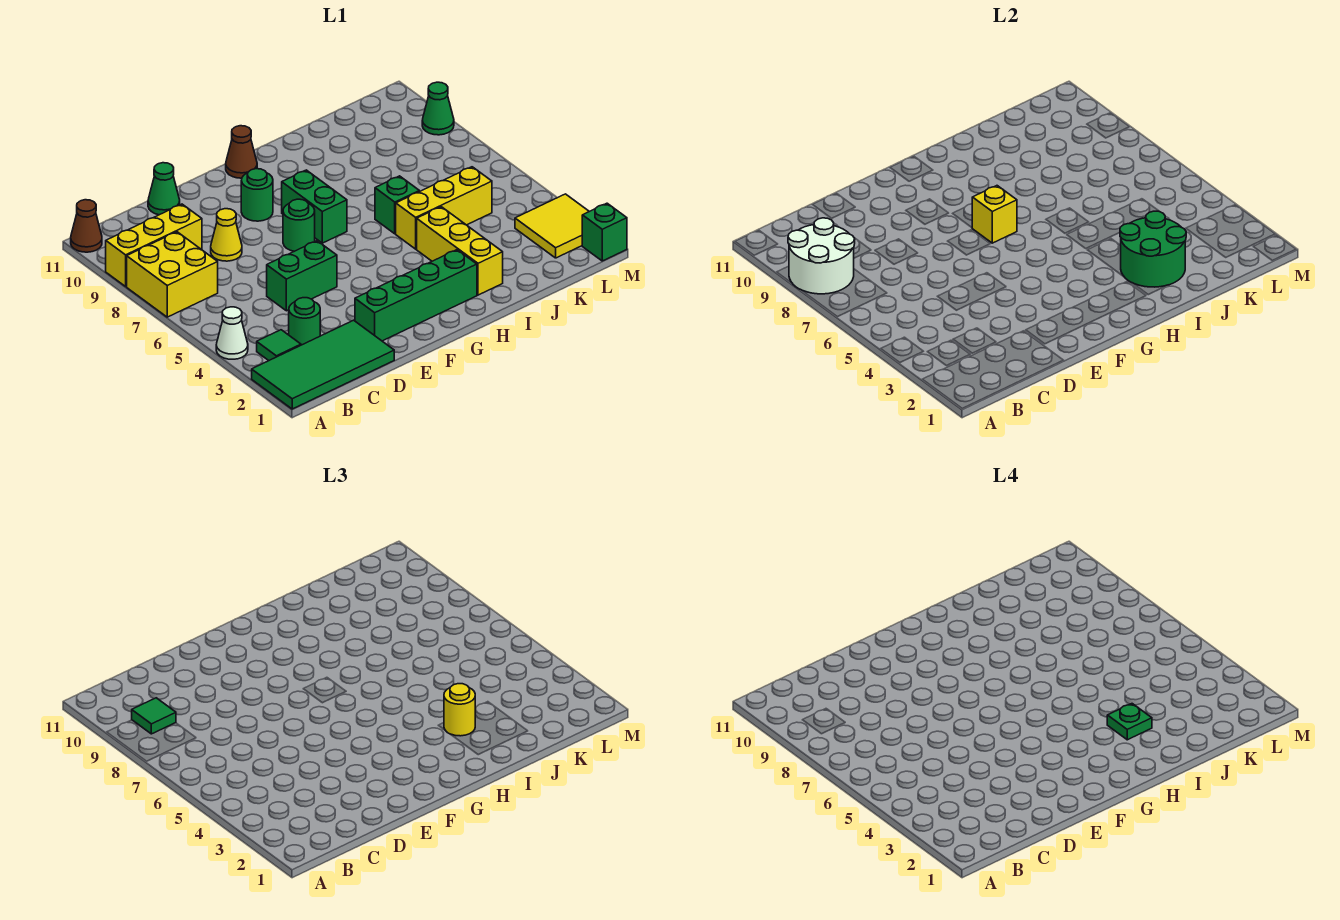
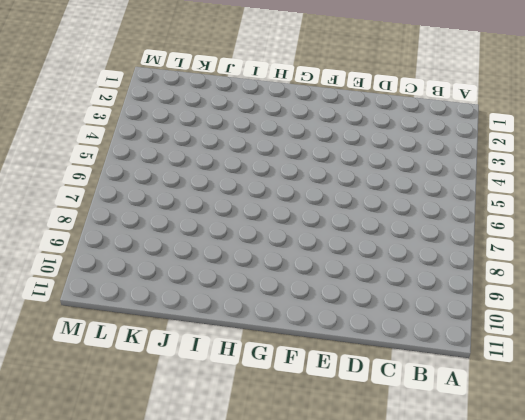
none -> green tile A1:D2 level 1
none -> white cone A4 level 1
none -> yellow brick A7:B8 level 1

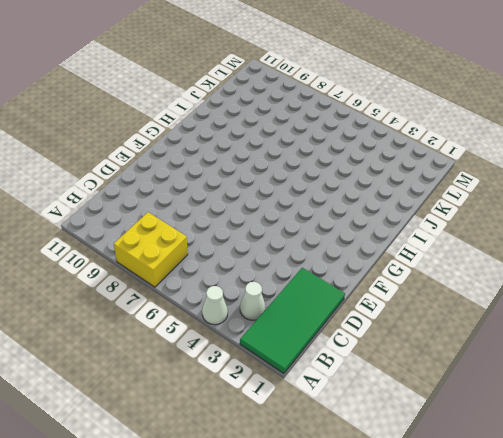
white cone B3 level 1 -> green tile B3 level 1
none -> yellow brick A9:C9 level 1
none -> brown cone A11 level 1
none -> green round brick C3 level 1

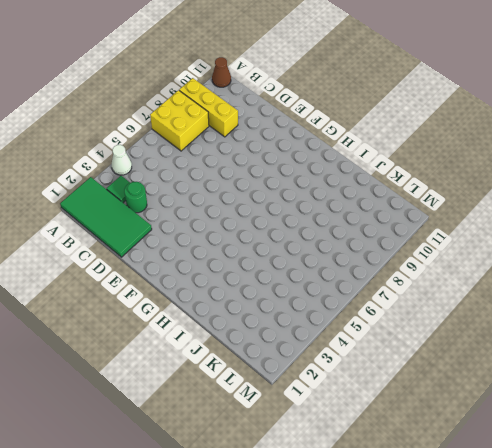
none -> green brick D5:E5 level 1
none -> yellow cone D8 level 1
none -> green cone D11 level 1

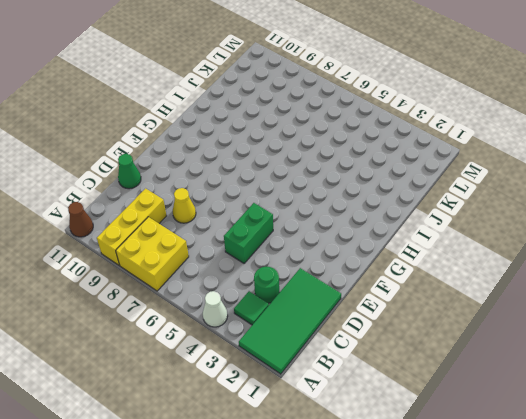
none -> green brick E2:H2 level 1
none -> green round brick F7 level 1
none -> green round brick F9 level 1

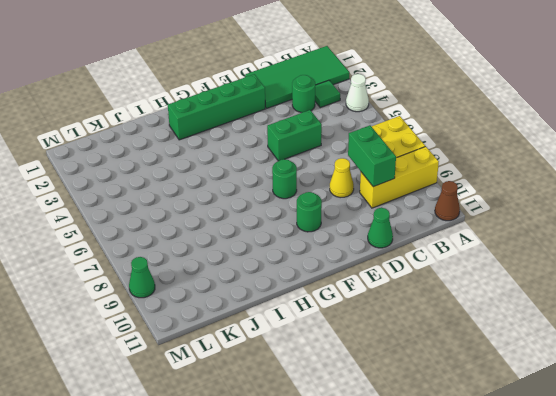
green brick C8:C9 level 2 -> green brick G7:G8 level 1
none -> brown cone G11 level 1
none -> yellow brick I2:I4 level 1
none -> yellow brick I5:K5 level 1

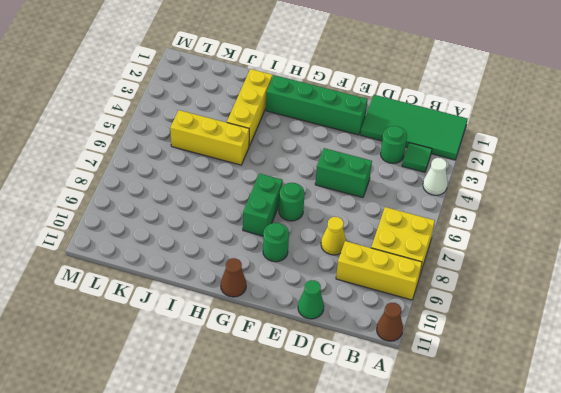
none -> green brick I6 level 1
none -> yellow tile L2:M3 level 1
none -> green brick M1 level 1

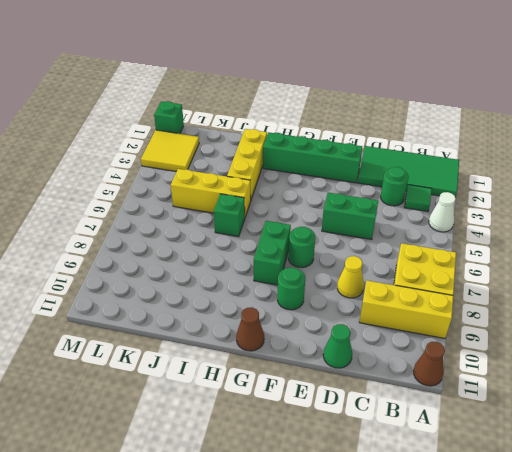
none -> green cone M9 level 1
none -> white round brick A8:B9 level 2
none -> yellow brick G7 level 2

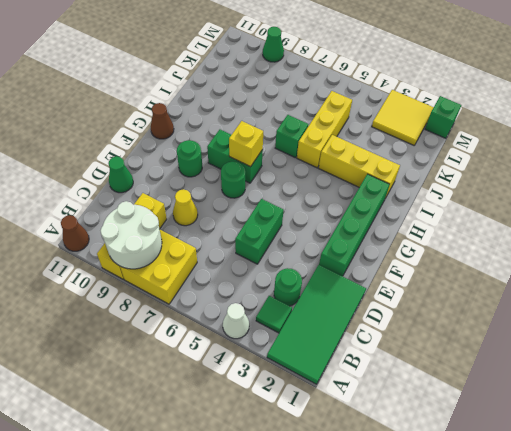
none -> green round brick I2:J3 level 2
none -> green tile B9 level 3
none -> yellow round brick I3 level 3

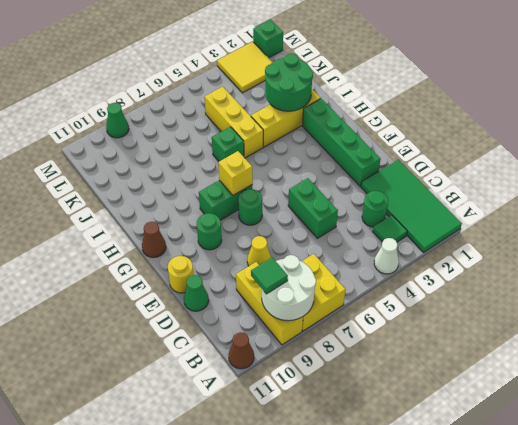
yellow round brick E11 level 1 -> yellow round brick I3 level 3
none -> green plate I3 level 4

